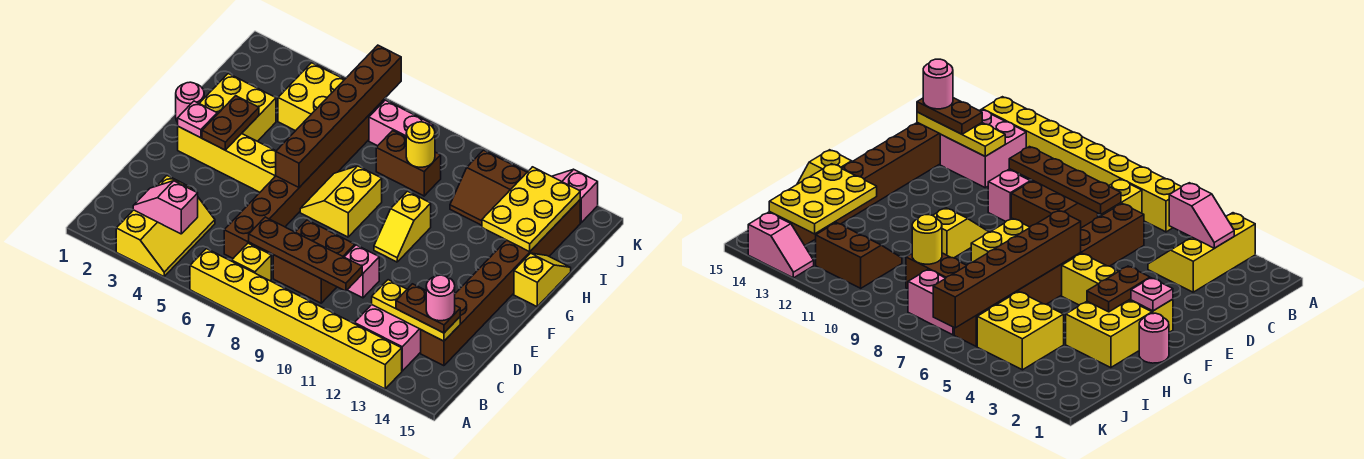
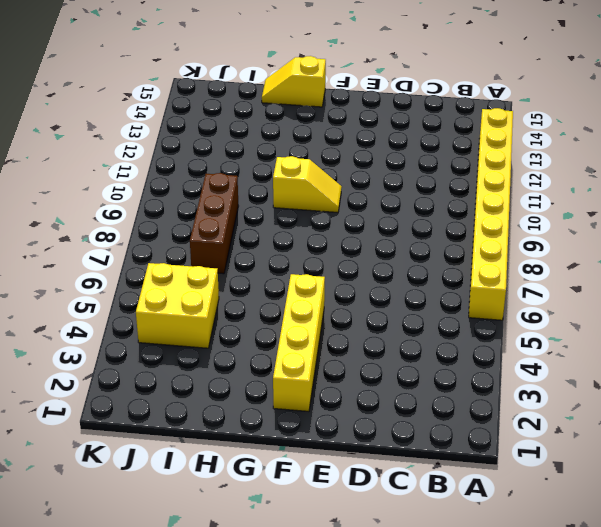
brown brick I7:I9 level 1 -> brown brick I8:I9 level 1
none -> yellow slope A3:C4 level 1 top 3
none -> yellow brick B7 level 1
none -> pink brick B12:C13 level 1

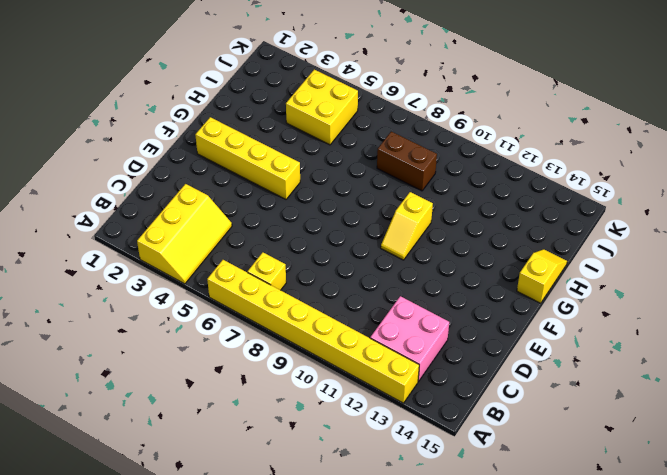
none -> brown brick C6:J6 level 1
none -> brown brick C8:D9 level 1
none -> brown brick C14:J14 level 1

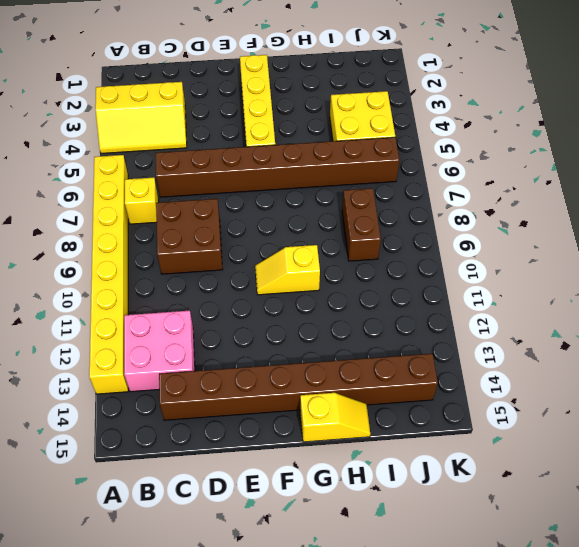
none -> pink brick D10 level 1
none -> yellow slope F7:G8 level 1 top 8
none -> pink round brick G1 level 1

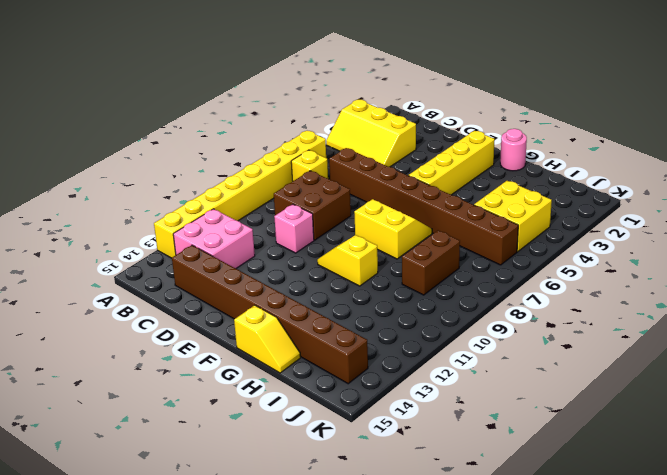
none -> yellow brick G2:H3 level 1
none -> brown slope I11:J12 level 1 top J
none -> pink brick J7:J8 level 1

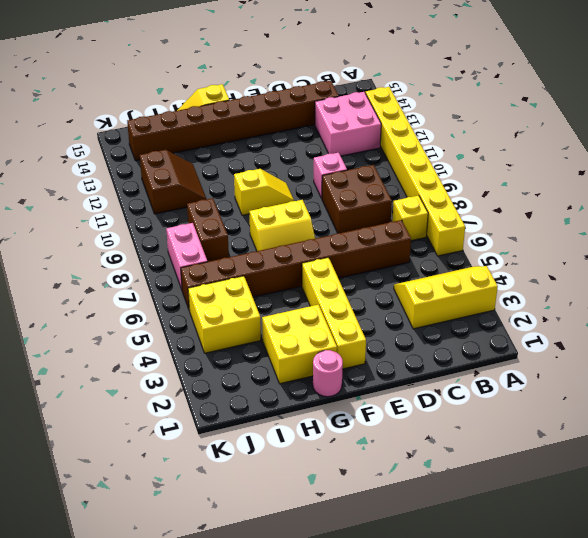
none -> pink slope K13:K14 level 1 top 14
none -> pink slope B3:B4 level 2 top 4
none -> brown plate C7:C10 level 2

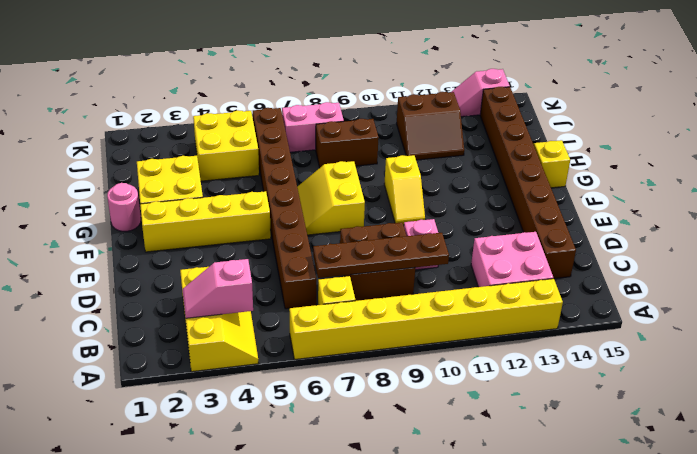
none -> yellow plate C12:C14 level 2
none -> pink plate F2 level 2
none -> brown plate F3:G3 level 2

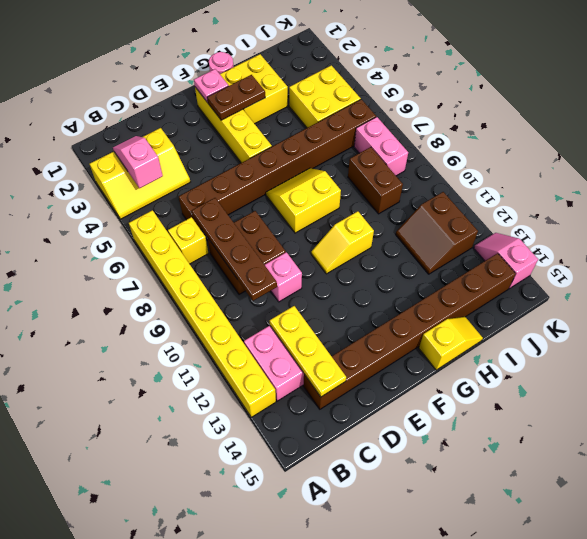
none -> brown brick F6:K6 level 2
none -> yellow plate H13:J14 level 2
none -> yellow round brick I9 level 2

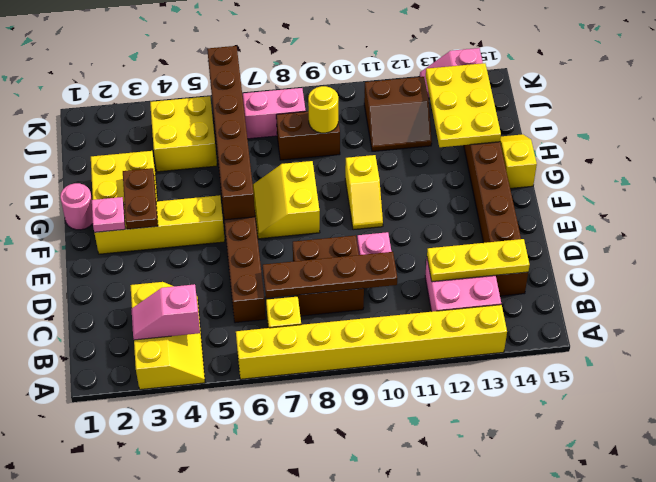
none -> brown plate C13:C14 level 3
none -> pink round brick C14 level 4

